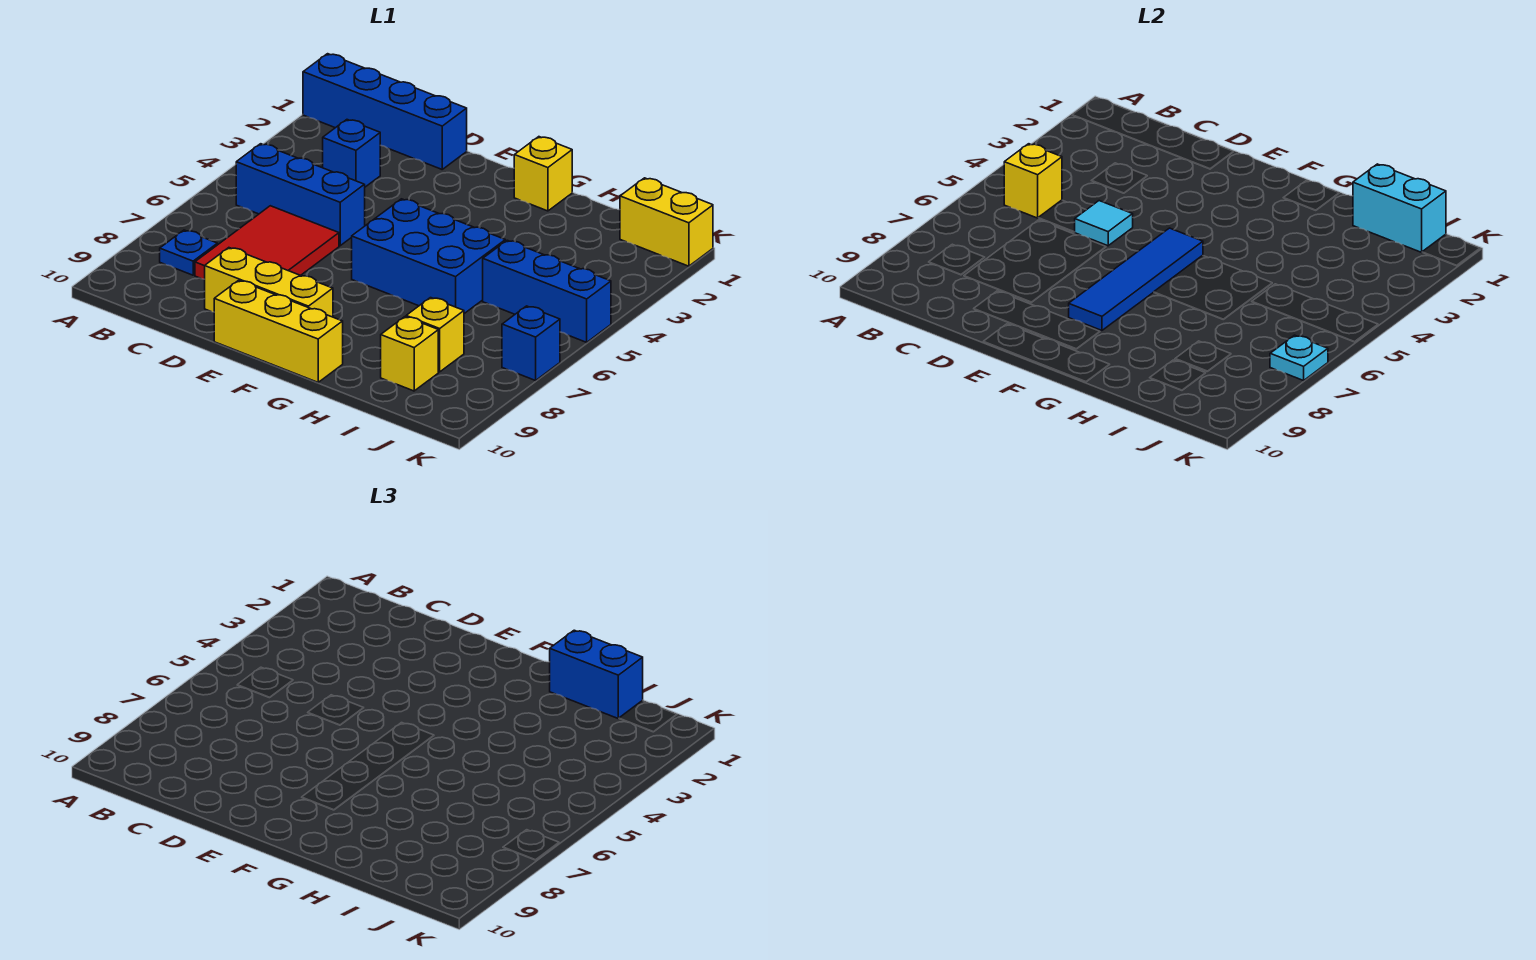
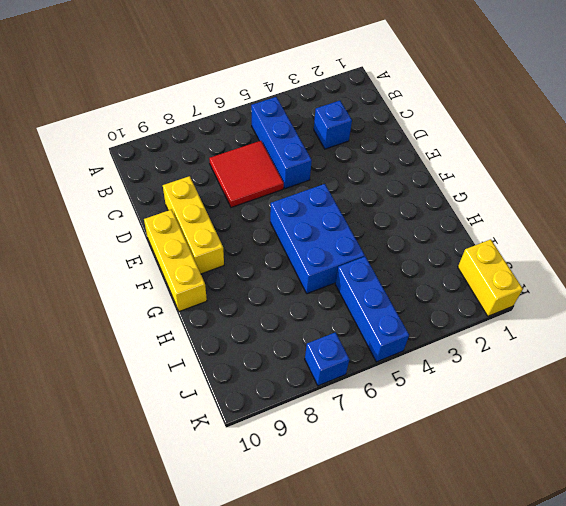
red tile C6:D7 level 1 -> red tile C6:D8 level 1
none -> blue brick A1:D1 level 1
none -> blue plate B8 level 1
none -> yellow brick G1 level 1

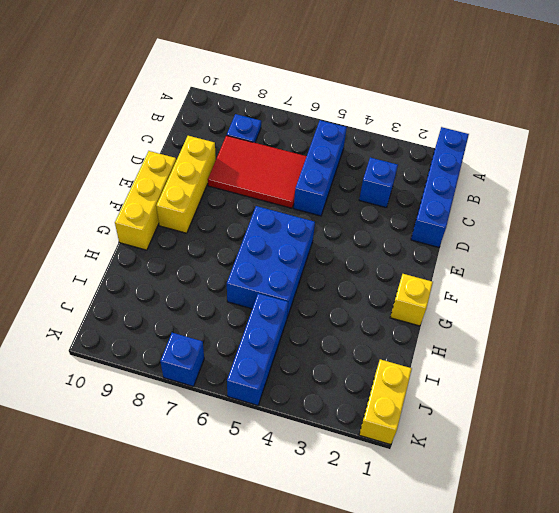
none -> yellow brick I8 level 1
none -> yellow brick I9 level 1
none -> yellow brick B5 level 2

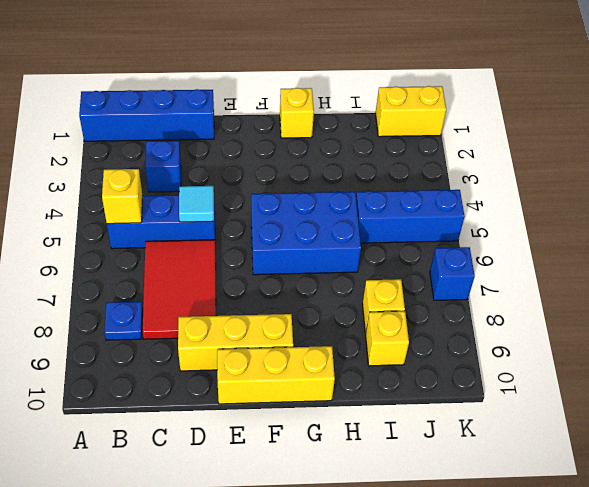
none -> blue tile F5:F8 level 2
none -> cyan brick I1:J1 level 2
none -> cyan plate K7 level 2

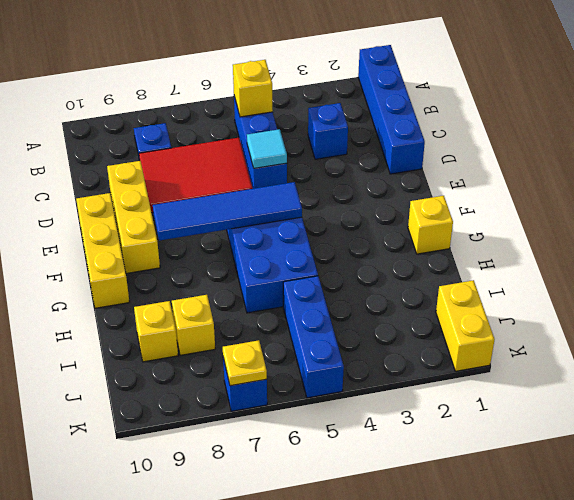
yellow plate K7 level 2 -> cyan plate K7 level 2
none -> cyan brick I1:J1 level 2
none -> blue brick H1:I1 level 3

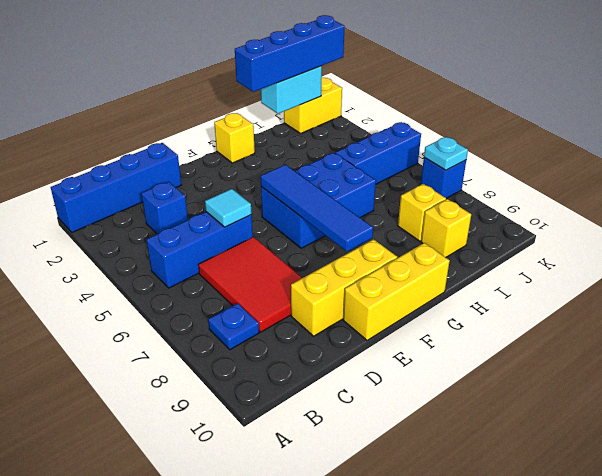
blue brick H1:K1 level 3 -> blue brick H1:I1 level 3
none -> yellow brick B5 level 2

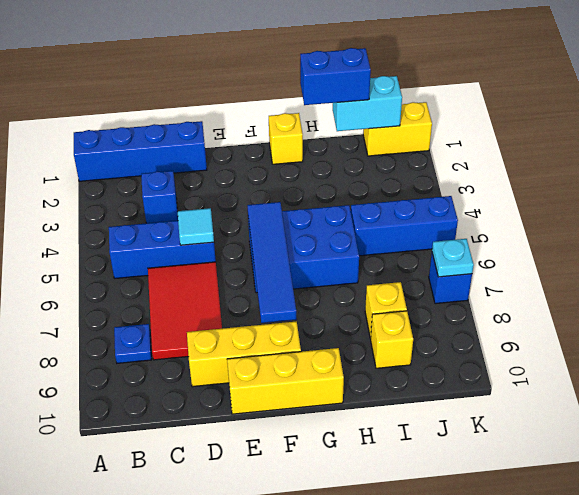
none -> yellow brick B5 level 2

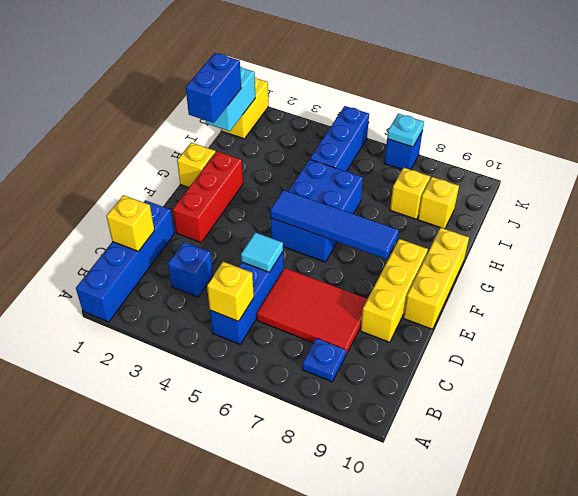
yellow brick C1 level 2 -> none
red brick E2:G2 level 1 -> none

